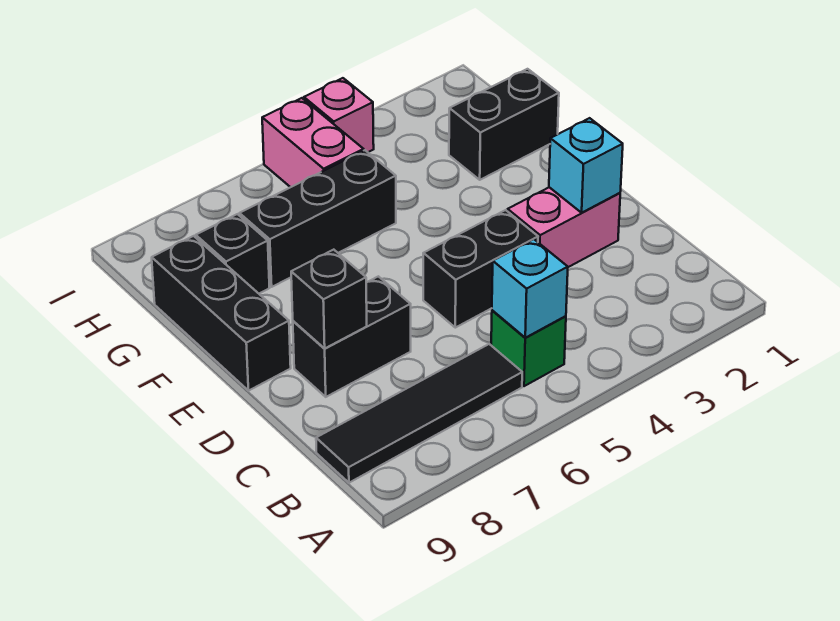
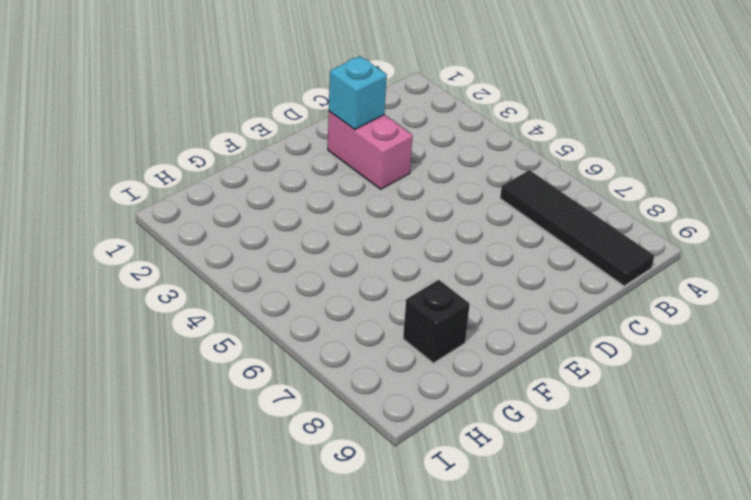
none -> green brick B5 level 1
none -> black brick D4:D5 level 1
none -> black brick D7:D8 level 1

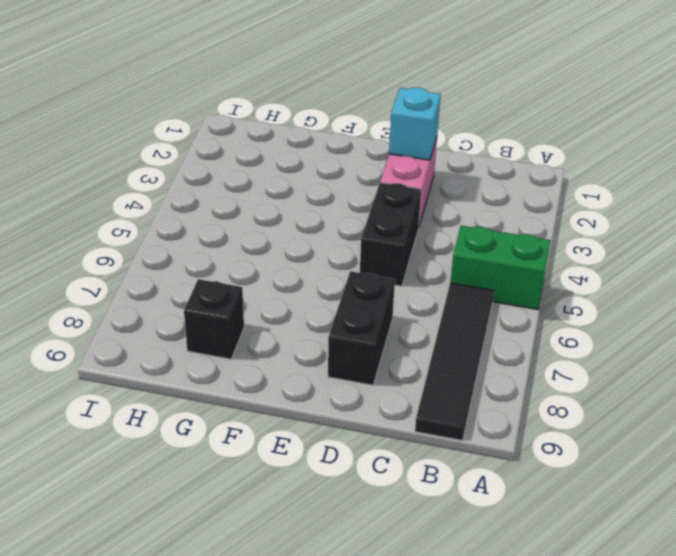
green brick A5:B5 level 1 -> green brick B5 level 1
none -> black brick E9:G9 level 1
none -> black brick G1:G2 level 1
none -> black brick G5:G7 level 1

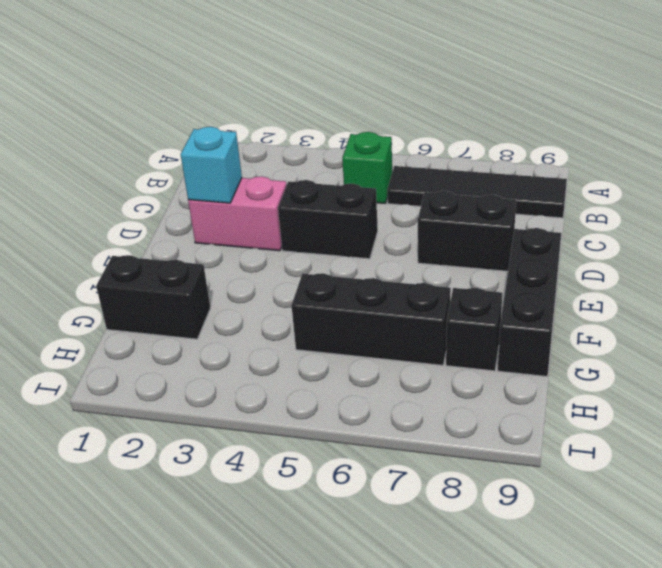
none -> pink brick H5:I5 level 1
none -> pink brick I4 level 1
none -> cyan brick B5 level 2

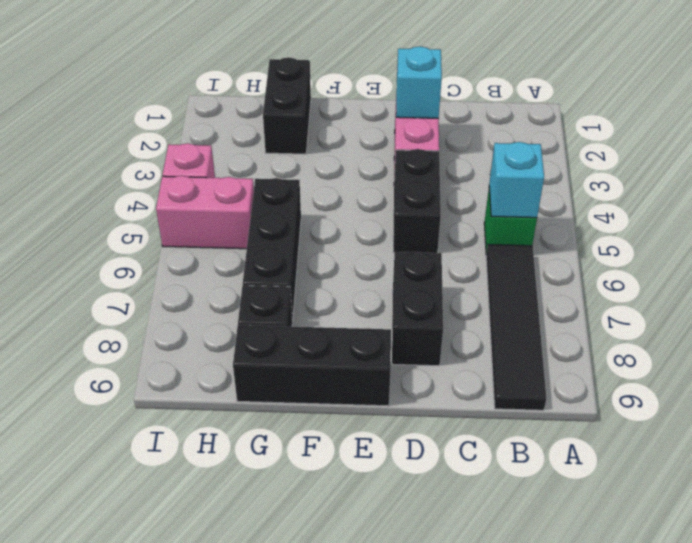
none -> black brick D8 level 2

